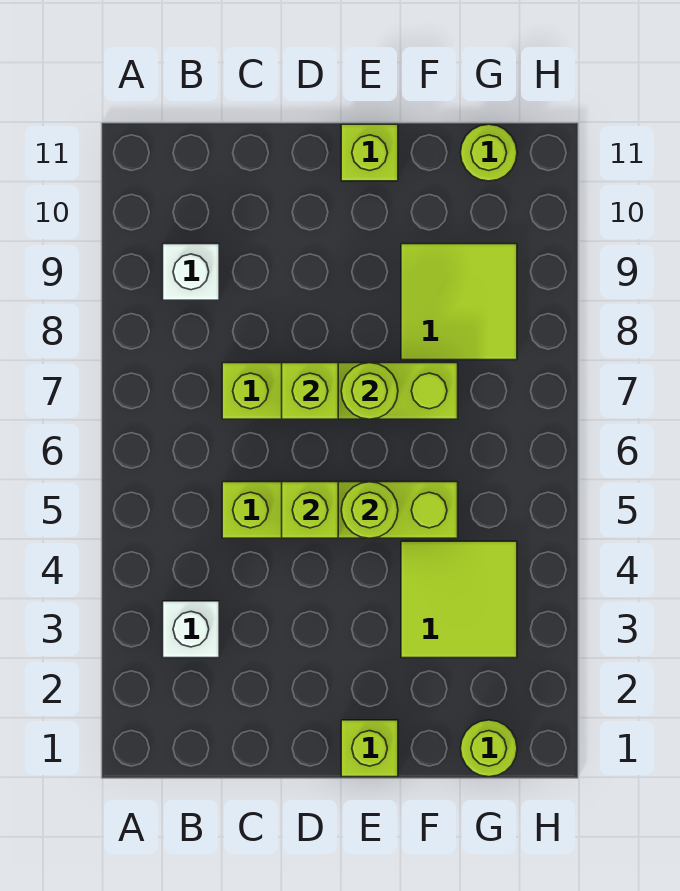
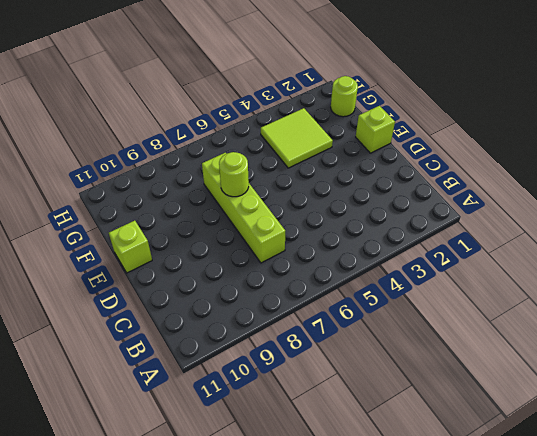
none -> white brick B3 level 1
none -> white brick B9 level 1
none -> lime brick C5:F5 level 1

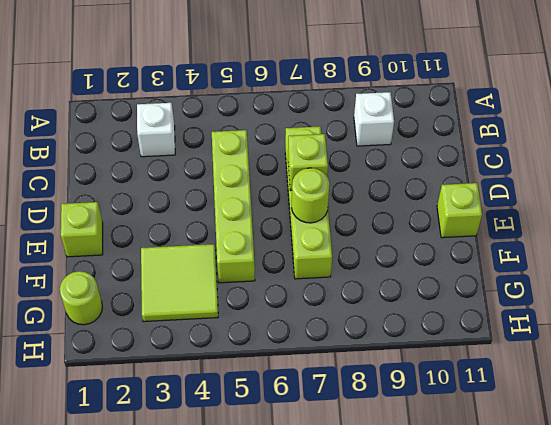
none -> lime tile F8:G9 level 1
none -> lime round brick G11 level 1
none -> lime brick D5 level 2

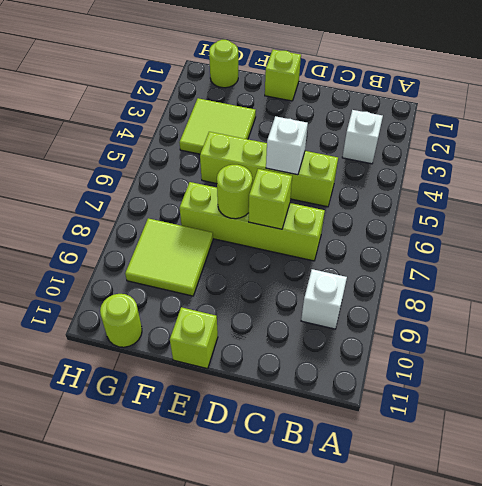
white brick D5 level 2 -> lime brick D5 level 2
none -> lime round brick E5 level 2

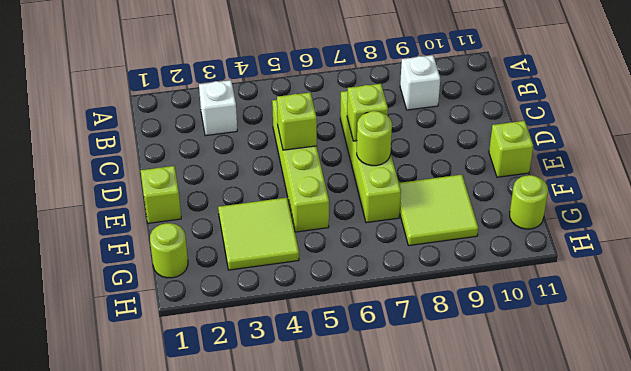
none -> lime round brick E5 level 2

